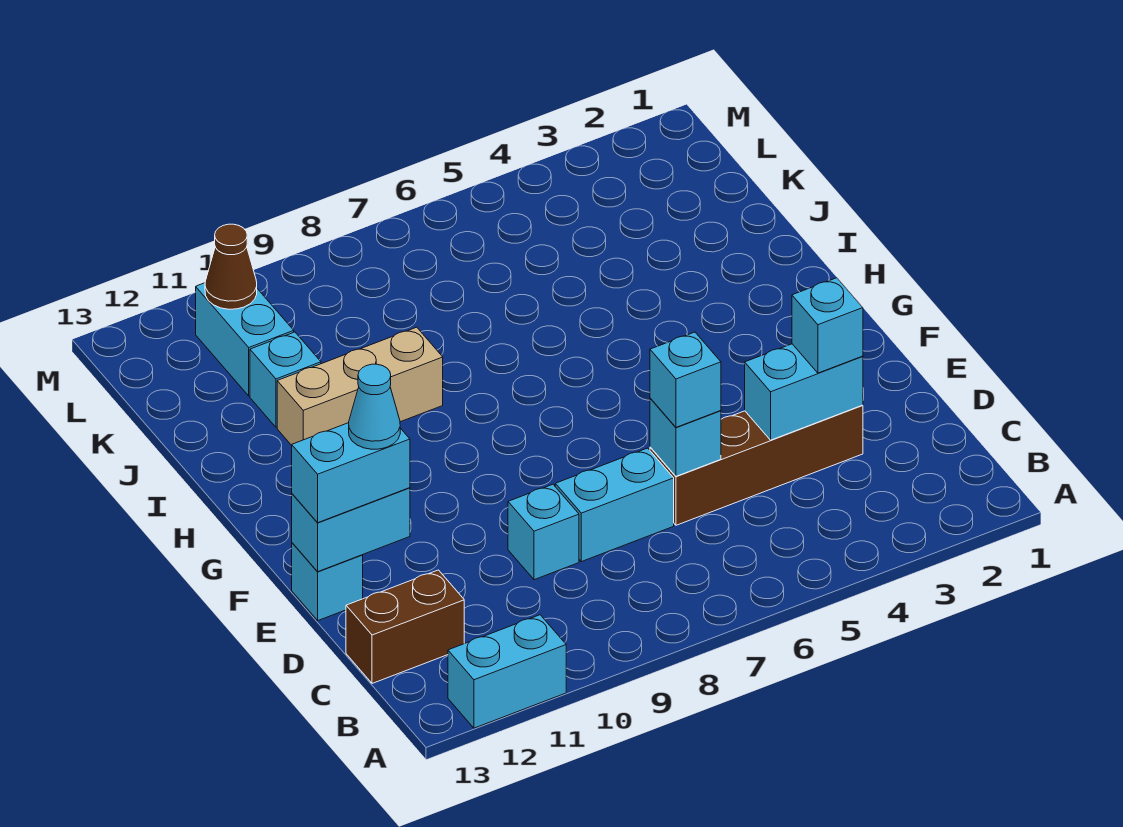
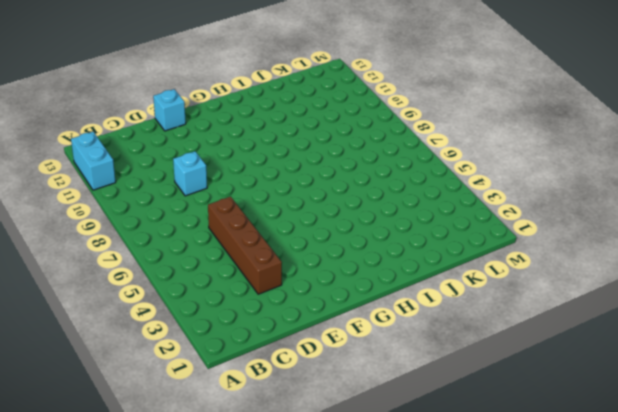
none -> brown brick C12:C13 level 1
none -> cyan brick D7:D8 level 1
none -> tan brick I9:I11 level 1

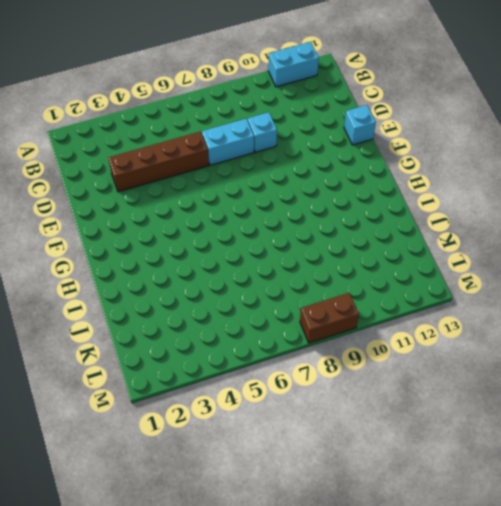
brown brick M8:M9 level 1 -> brown brick C12:C13 level 1
none -> tan brick I9:I11 level 1
none -> cyan brick J11 level 1
none -> cyan brick K11:L11 level 1

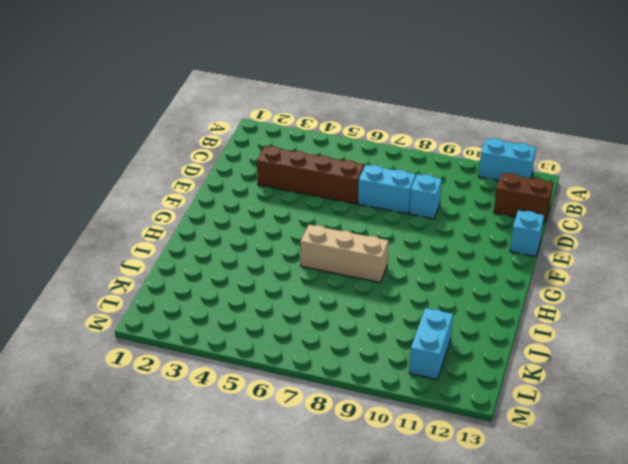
tan brick H6:H8 level 1 -> tan brick I9:I11 level 1
none -> cyan brick J11 level 1
none -> cyan brick D3:D4 level 2
none -> cyan brick D6 level 2

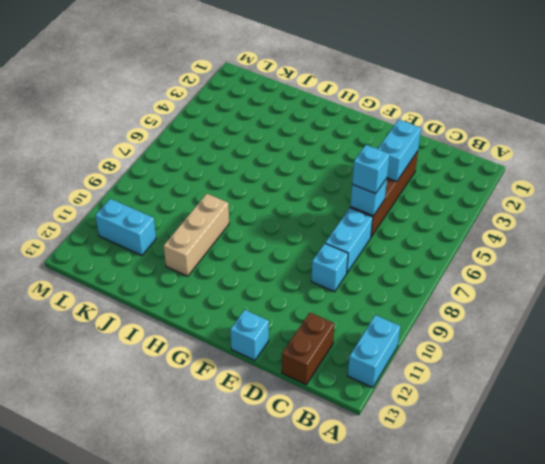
none -> cyan brick J11 level 1
none -> cyan brick E12:E13 level 2
none -> brown cone L11 level 2

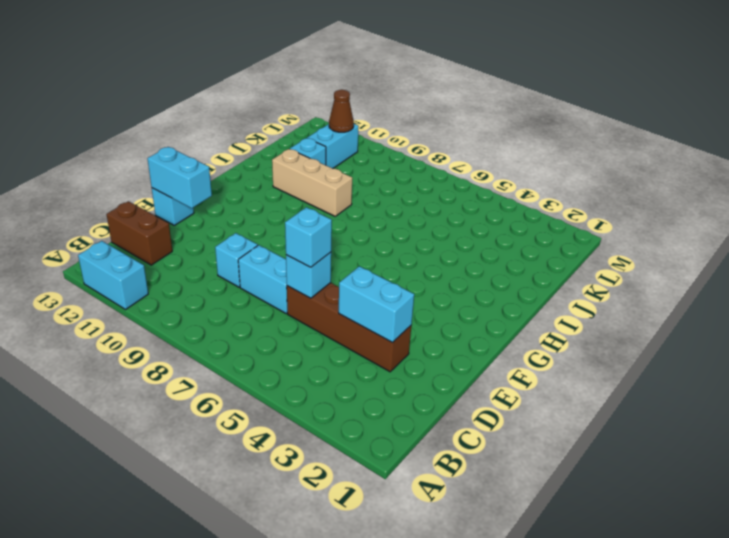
none -> cyan brick D3 level 3
none -> cyan brick E12:E13 level 3
none -> cyan cone E12 level 4

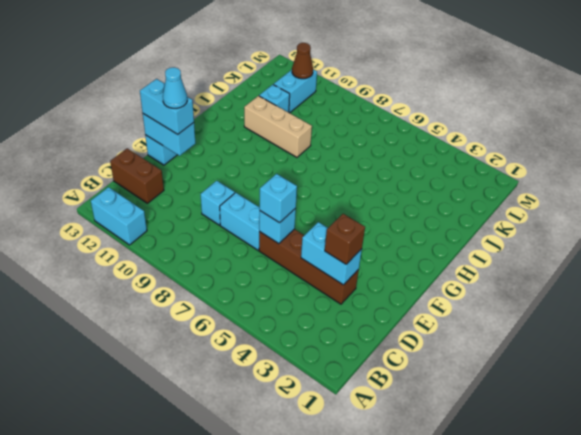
brown brick D3 level 3 -> cyan brick D3 level 3

